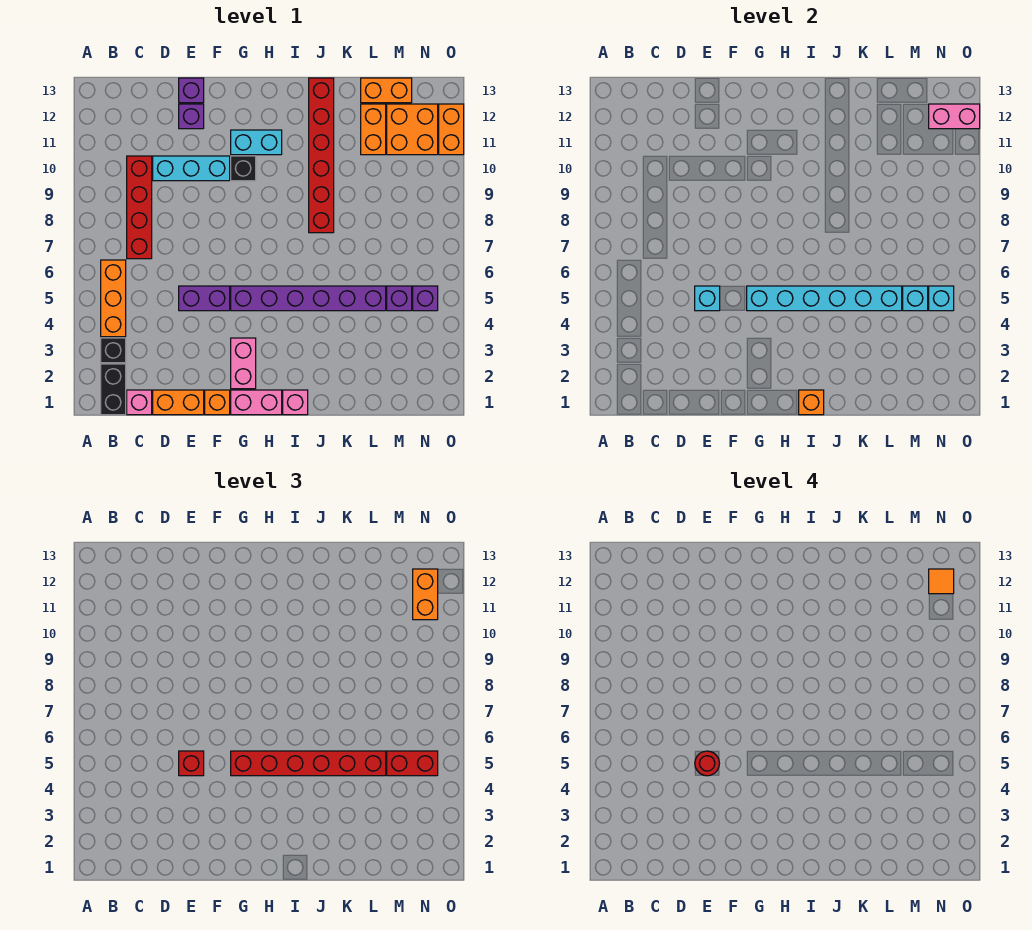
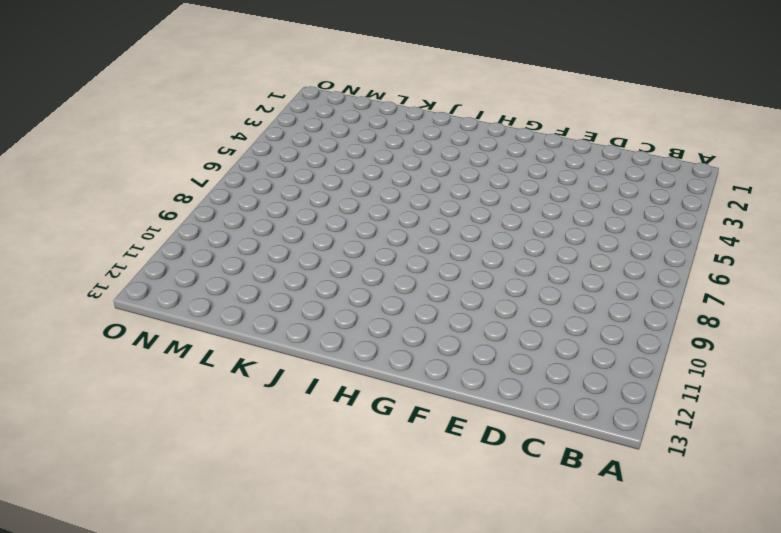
none -> black brick B1:B2 level 1
none -> black brick B3 level 1
none -> orange brick B4:B6 level 1
none -> pink brick C1 level 1

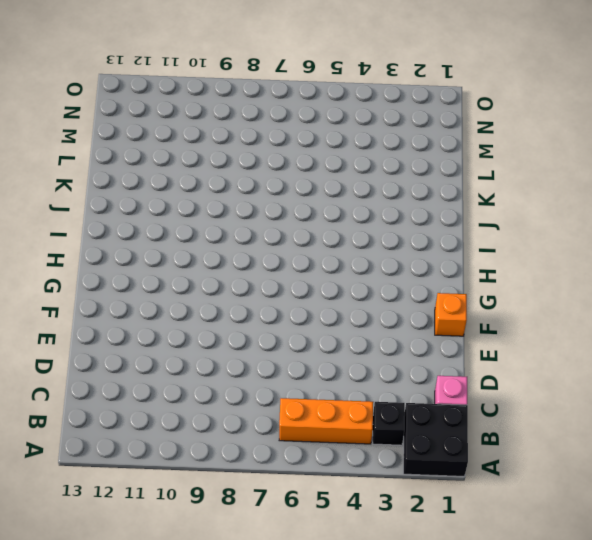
black brick A1:B2 level 1 -> black brick B1:B2 level 1
none -> red brick C7:C10 level 1
none -> orange brick D1:E1 level 1
none -> cyan brick D10:F10 level 1
none -> purple brick E5:F5 level 1

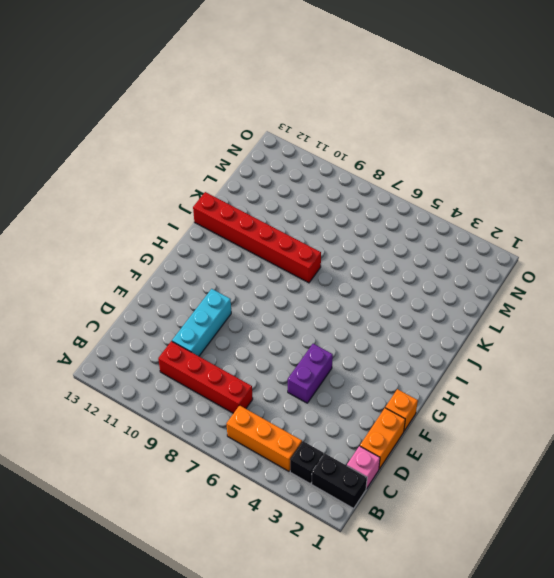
none -> purple brick E12 level 1
none -> purple brick E13 level 1
none -> pink brick G1:H1 level 1
none -> pink brick G2:G3 level 1

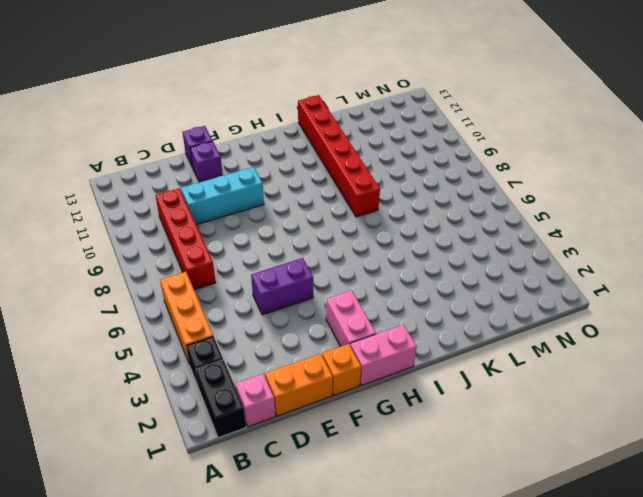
none -> purple brick G5:L5 level 1
none -> black brick G10 level 1
none -> cyan brick G11:H11 level 1
none -> pink brick I1 level 1

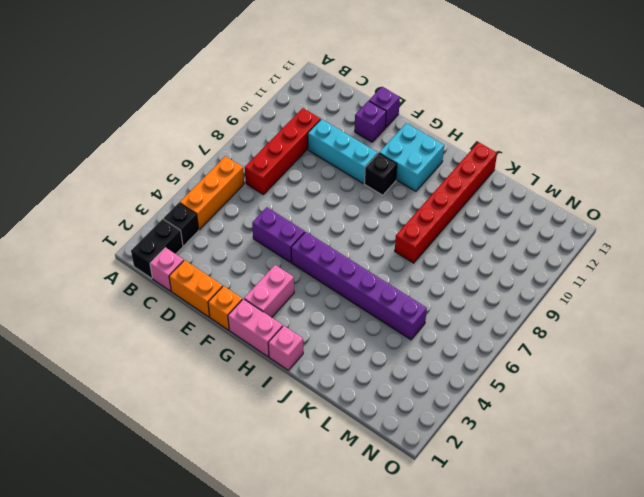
cyan brick G11:H12 level 1 -> cyan brick G11:H11 level 1
none -> orange brick L11:L12 level 1
none -> orange brick L13:M13 level 1
none -> purple brick M5 level 1
none -> orange brick M11:N12 level 1

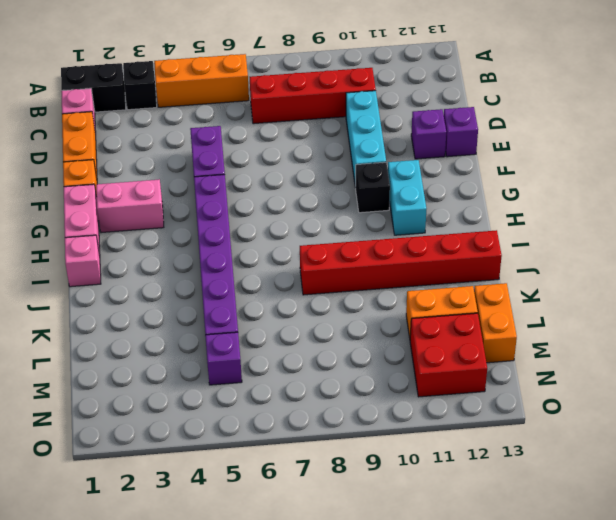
red brick M11:N12 level 1 -> orange brick M11:N12 level 1
none -> purple brick N5 level 1
none -> orange brick O11:O12 level 1
none -> cyan brick E5 level 2
none -> cyan brick G5:L5 level 2

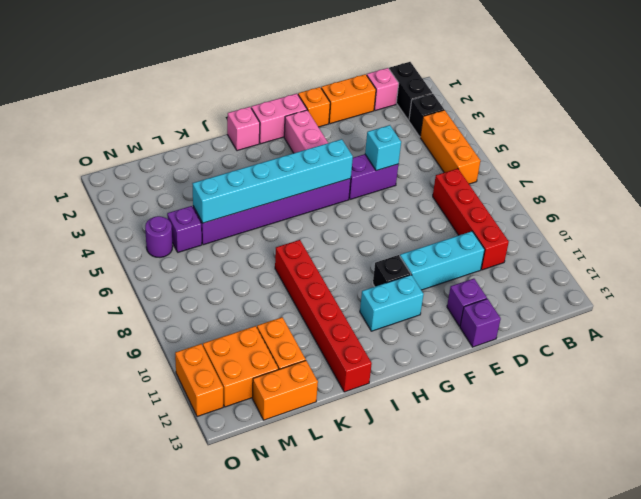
purple round brick N5 level 1 -> purple brick N5 level 1
none -> orange brick I1 level 2
none -> cyan brick M5 level 2
none -> cyan brick N5 level 2
none -> pink brick N12:O12 level 2

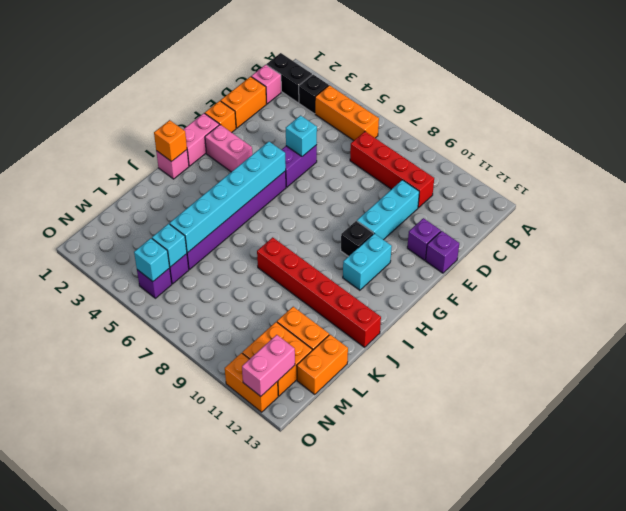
none -> red brick E5 level 3
none -> red brick G5:L5 level 3
none -> red brick M5:N5 level 3
none -> orange brick N11:N12 level 3

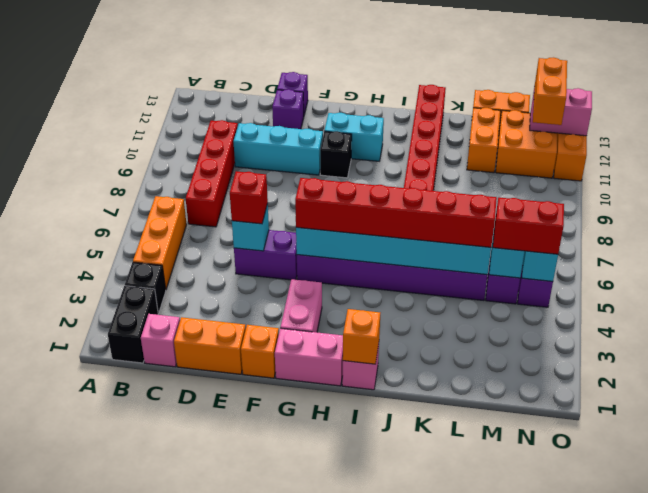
none -> red round brick E5 level 4
none -> orange tile N12 level 4

